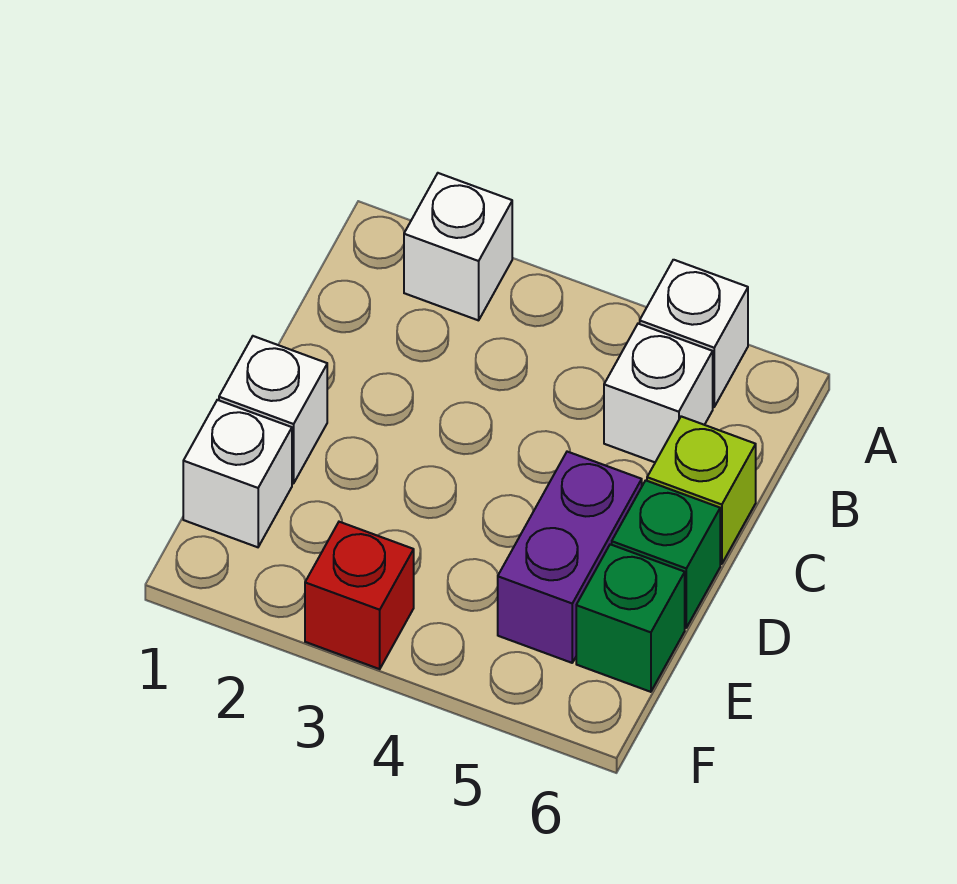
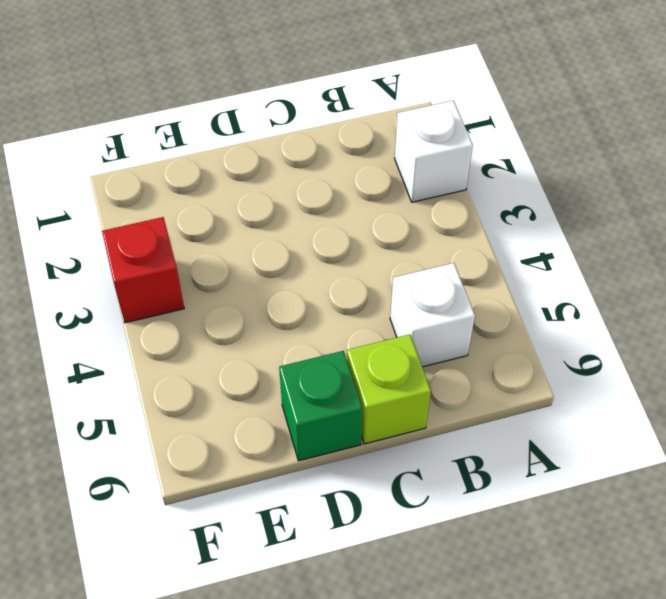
none -> white brick A5 level 1
none -> white brick D1 level 1

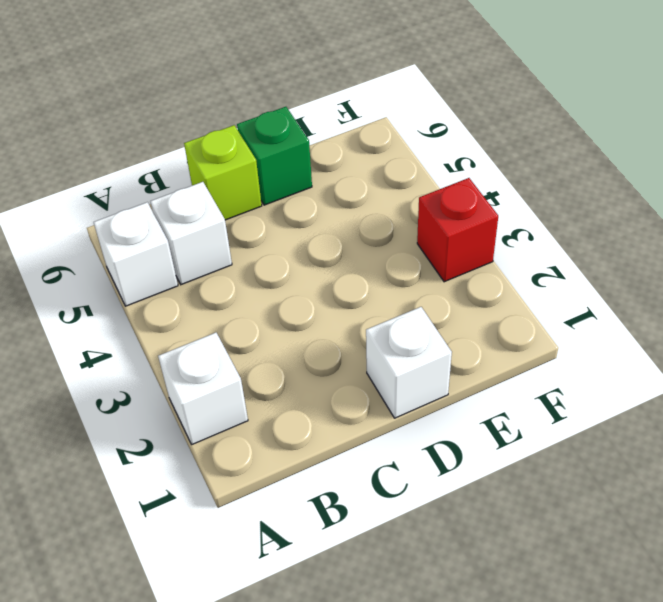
none -> purple brick D5:E5 level 1
none -> white brick E1 level 1

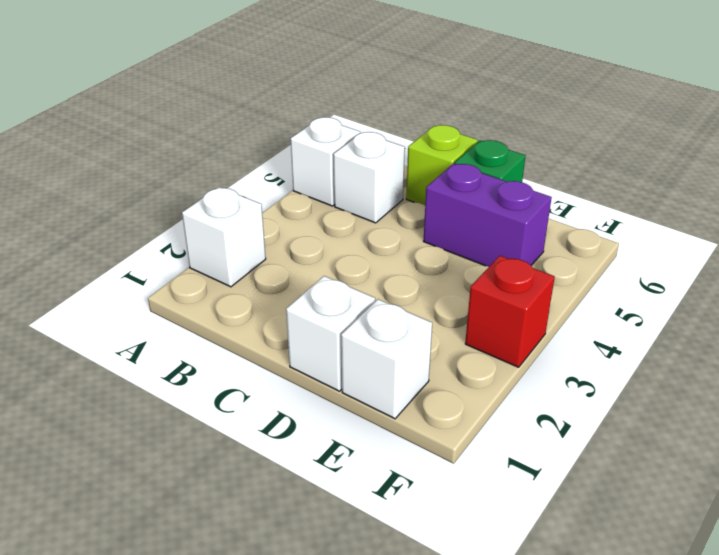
none -> green brick E6 level 1

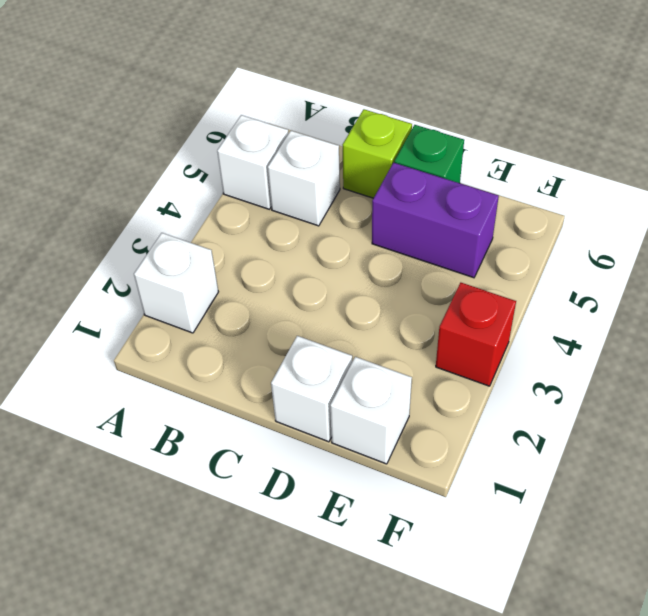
none -> green brick E6 level 1

